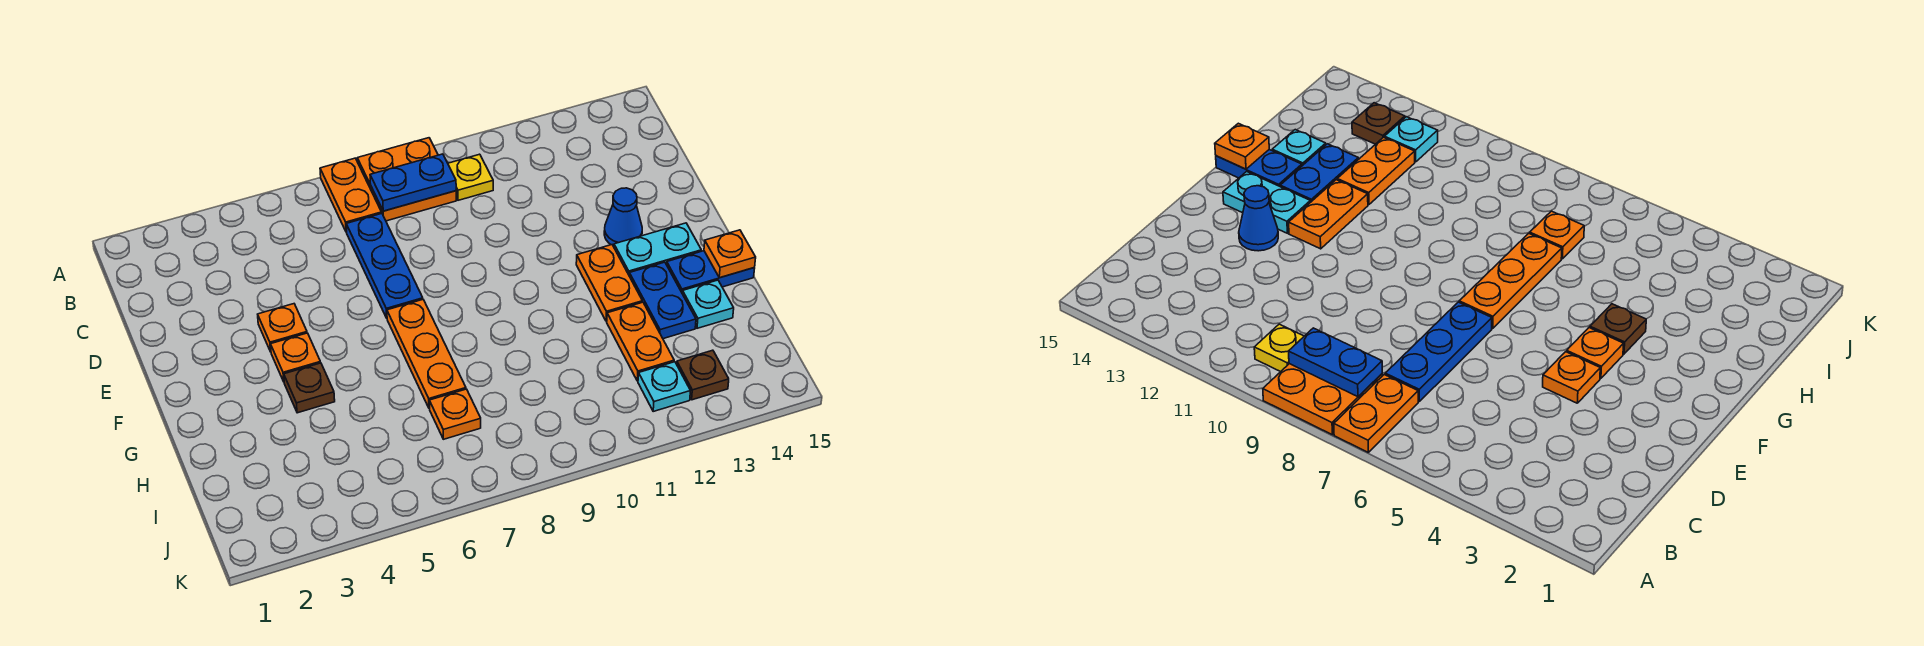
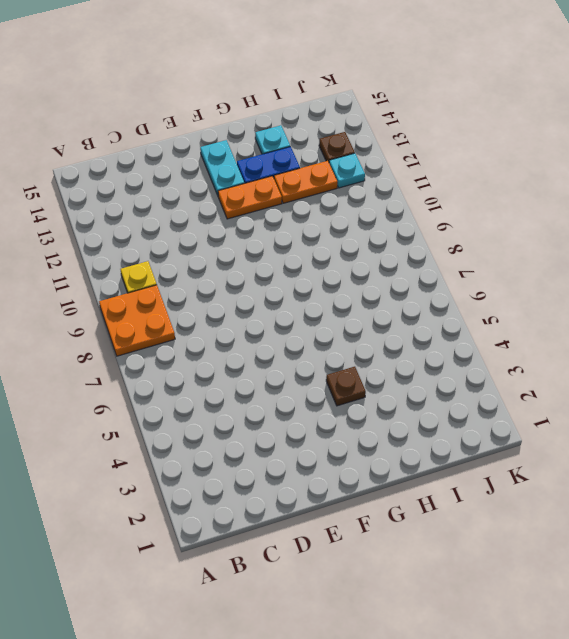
none -> orange plate A7:B7 level 1
none -> blue plate C7:E7 level 1
none -> orange plate E4 level 1

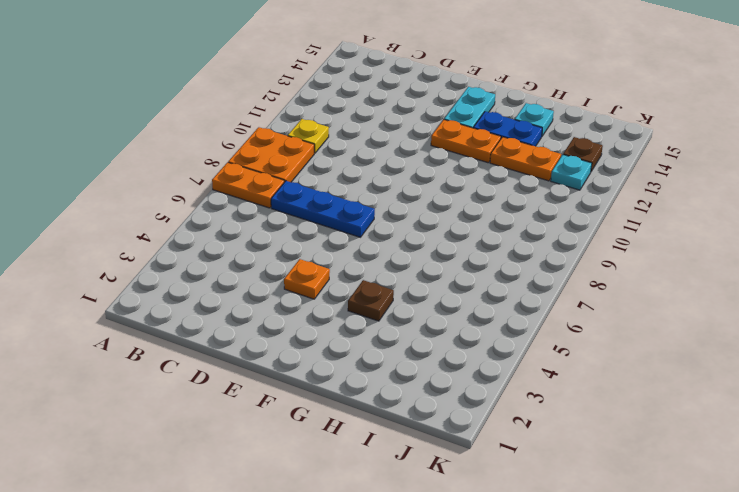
none -> blue cone E13 level 1
none -> orange plate F4 level 1
none -> orange plate F7:H7 level 1

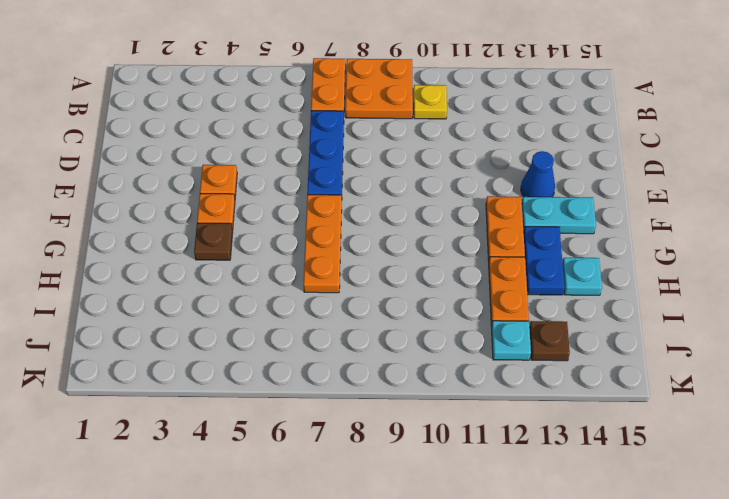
none -> blue plate G14:G15 level 1
none -> orange plate I7 level 1
none -> blue plate B8:B9 level 2

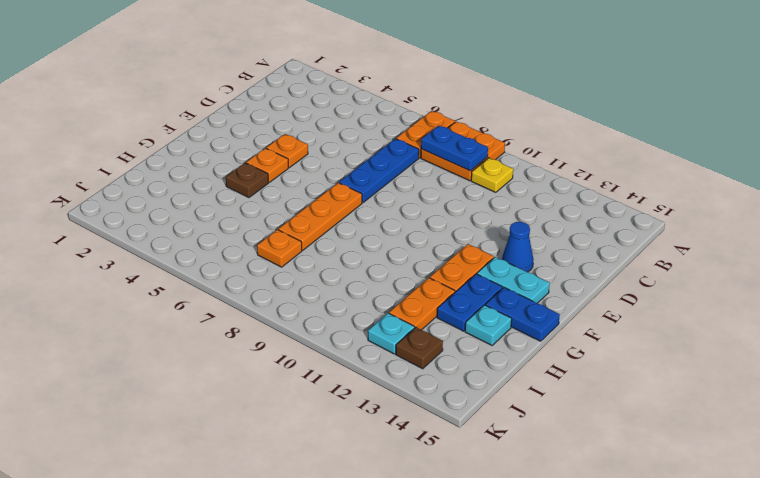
none -> orange plate G15 level 2

